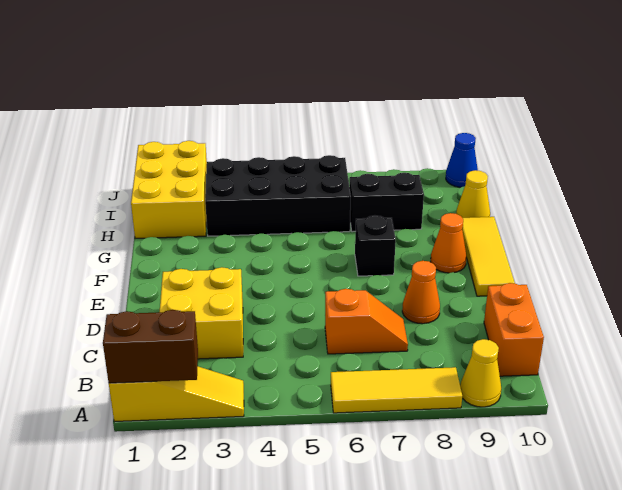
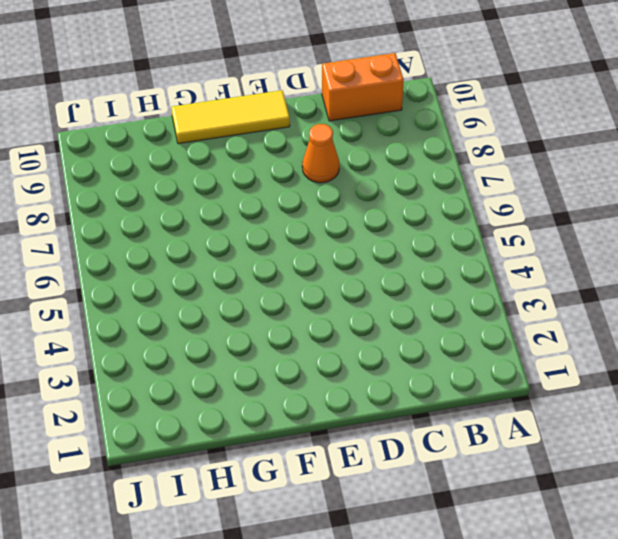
none -> yellow slope A1:A3 level 1 top 1
none -> yellow tile A6:A8 level 1
none -> yellow cone A9 level 1

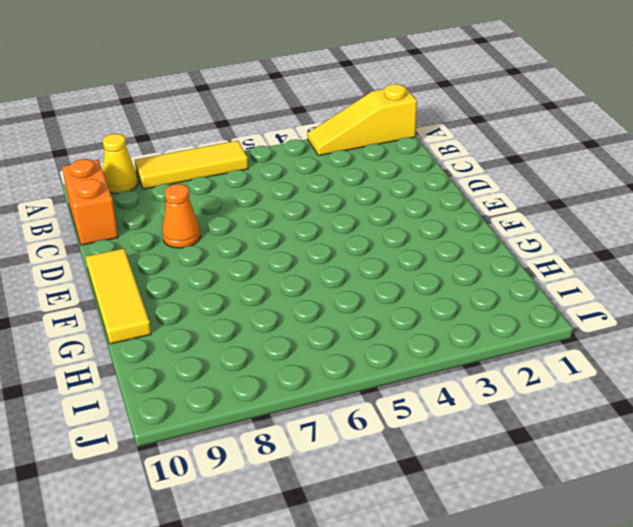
none -> yellow brick C2:D3 level 1
none -> orange slope C6:C7 level 1 top 6
none -> black brick F7 level 1

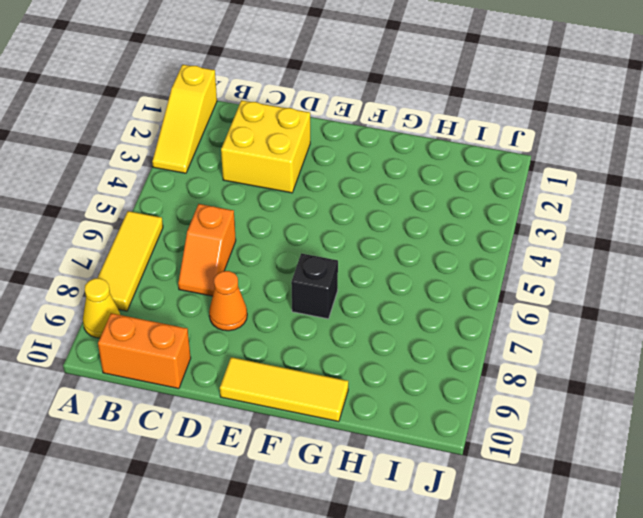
none -> orange cone F9 level 1
none -> yellow brick H1:J2 level 1
none -> black brick H3:I6 level 1

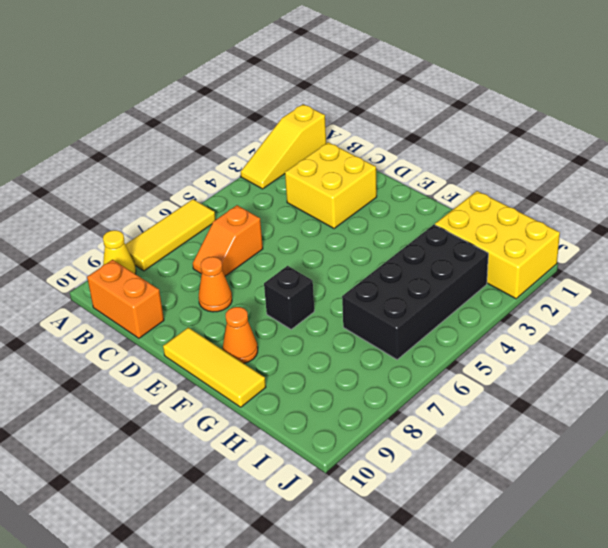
none -> black brick H7:H8 level 1
none -> yellow cone H10 level 1
none -> blue cone J10 level 1

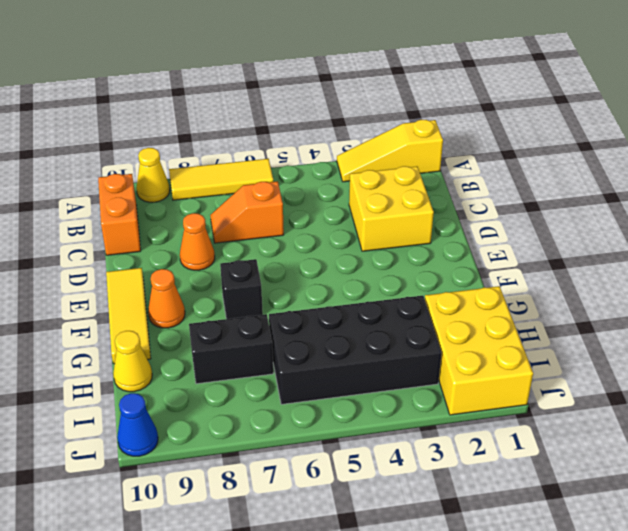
none -> brown brick A1:A2 level 2

